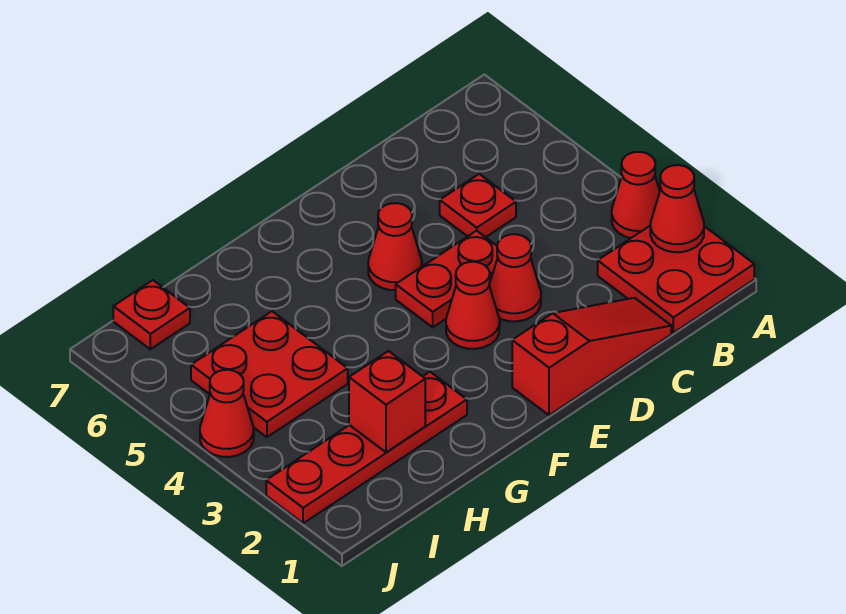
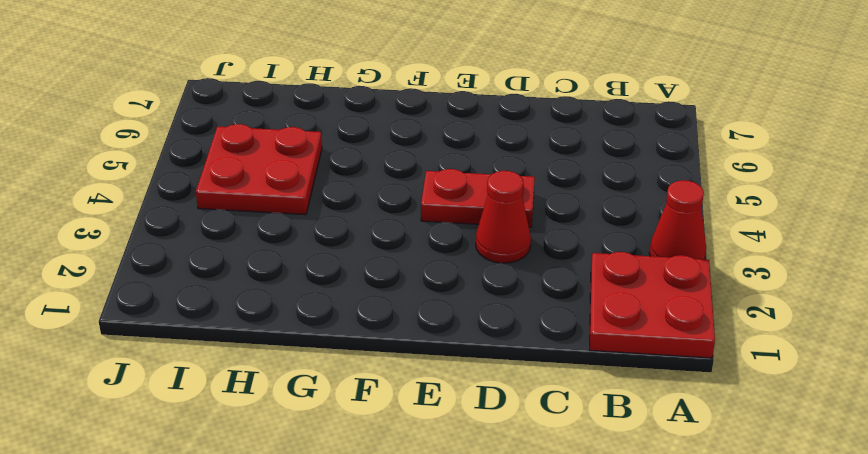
none -> red slope C1:E1 level 1 top E
none -> red plate C5 level 1
none -> red cone E3 level 1

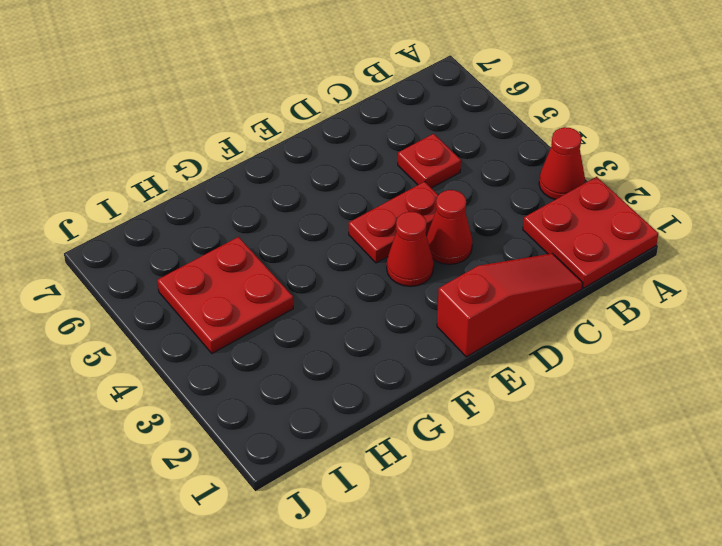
none -> red cone E5 level 1
none -> red plate G2:J2 level 1
none -> red plate I7 level 1

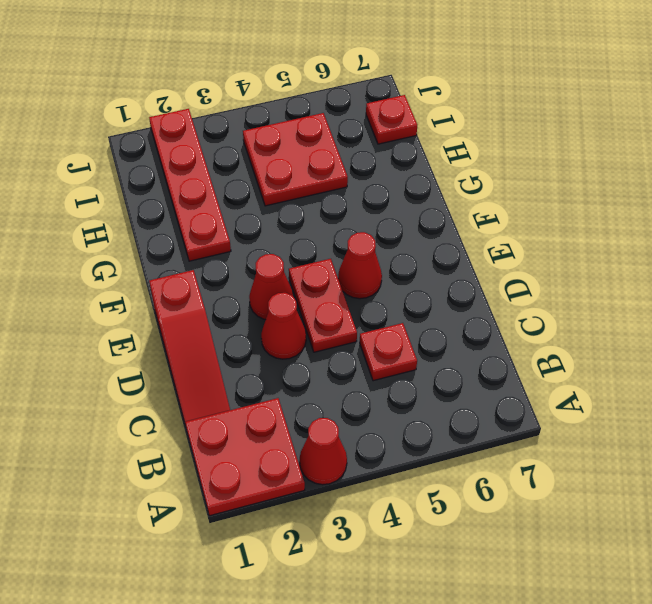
none -> red cone J4 level 1
none -> red cone A2 level 2
none -> red brick H2 level 2

